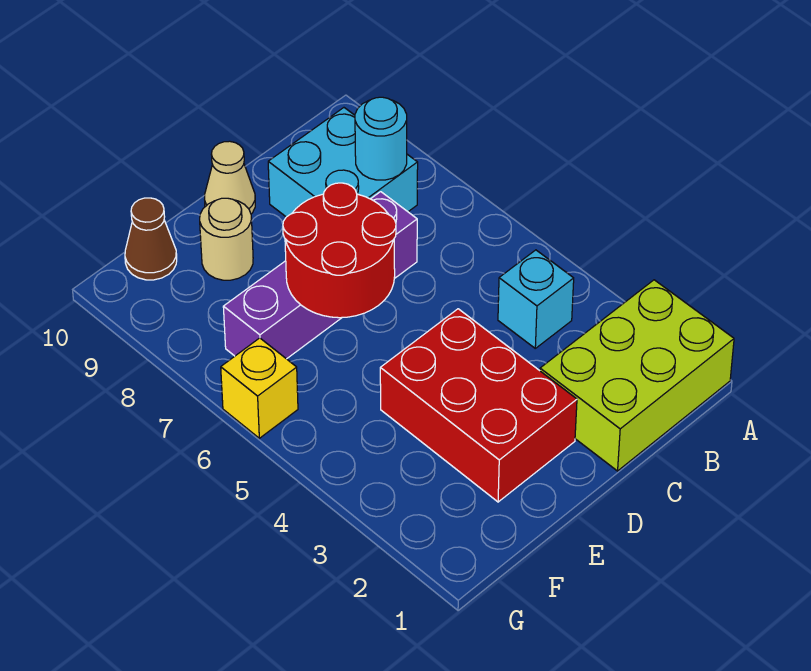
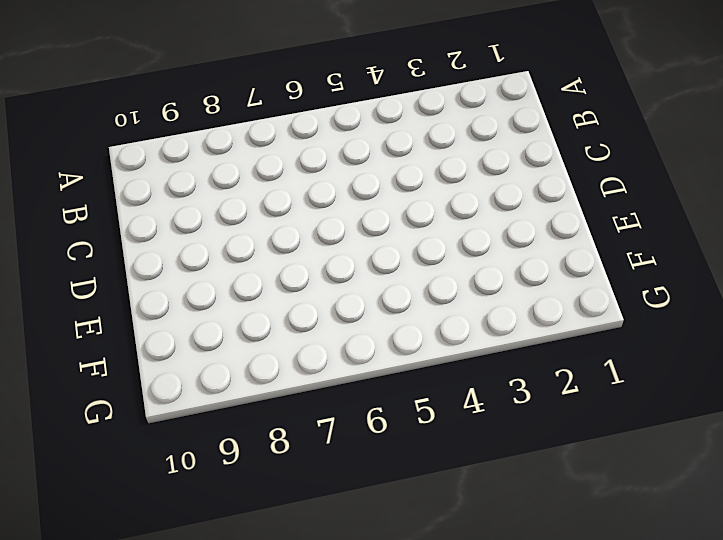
none -> lime brick A1:C2 level 1
none -> cyan brick B4 level 1

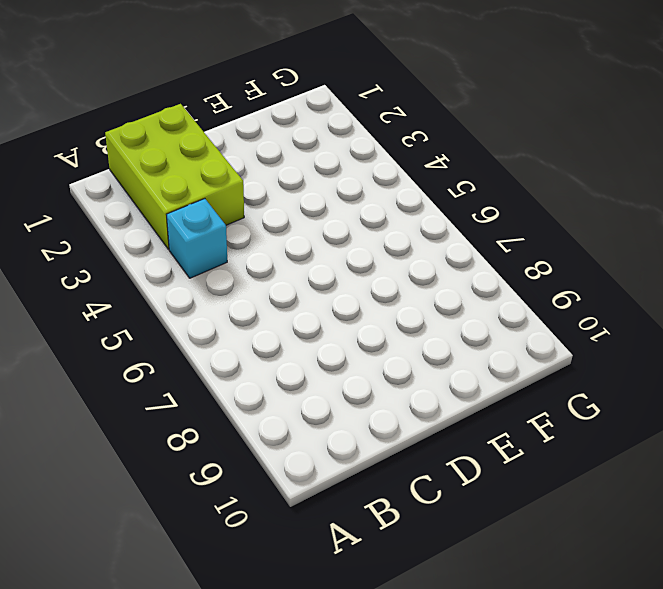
lime brick B1:C3 level 1 -> lime brick A1:C2 level 1
none -> cyan brick B8:C9 level 1
none -> purple brick C7:F7 level 1

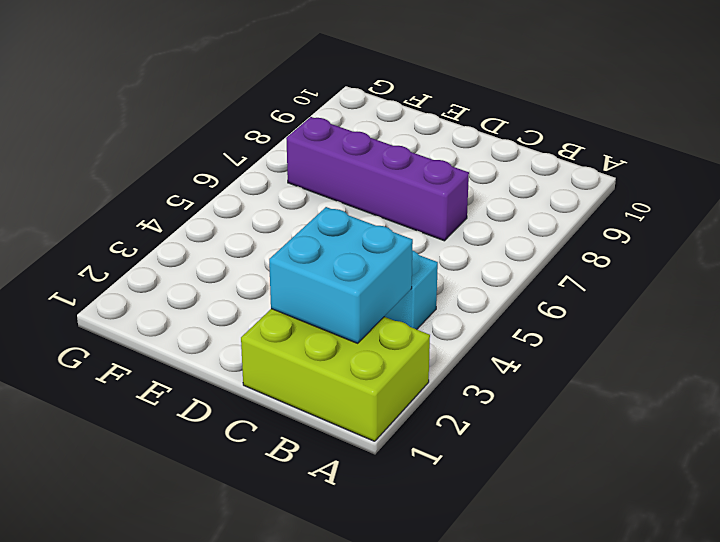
cyan brick B2:C3 level 2 -> cyan brick B8:C9 level 1
none -> red brick D2:E4 level 1
none -> tan cone D10 level 1

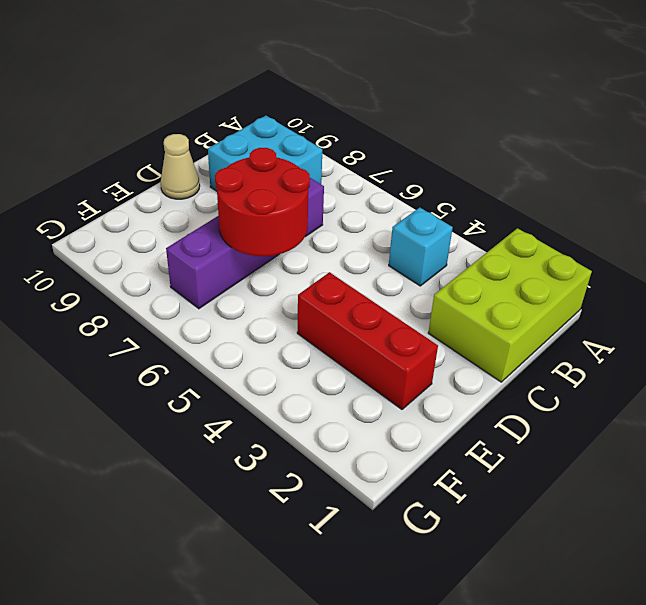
red brick E2:E4 level 1 -> red brick D2:E4 level 1
none -> tan round brick E9 level 1
none -> brown cone F10 level 1

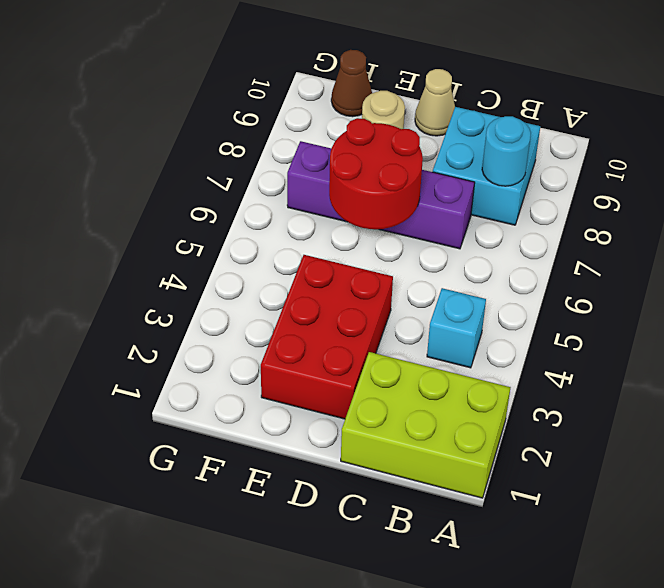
none -> yellow brick G6 level 1

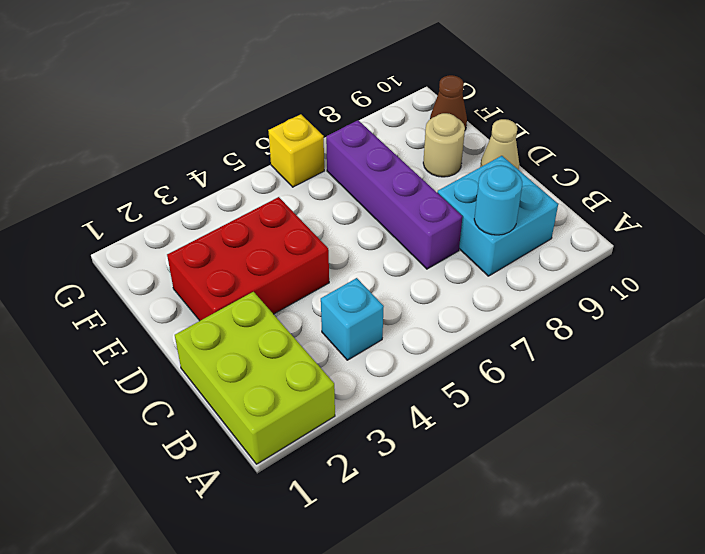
none -> red round brick D6:E7 level 2

